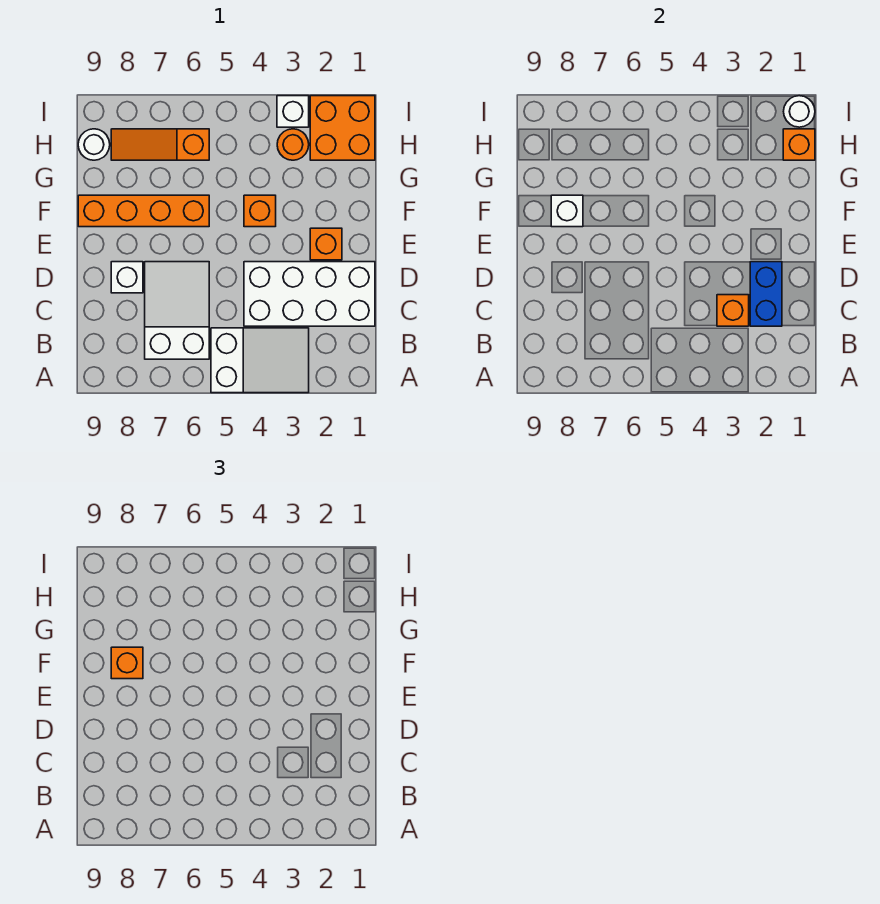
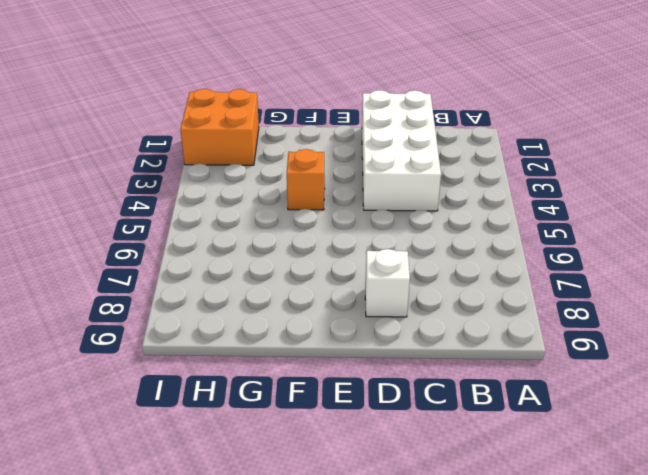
none -> white slope A3:B5 level 1 top 5
none -> white slope B6:D7 level 1 top B
none -> orange brick E2 level 1

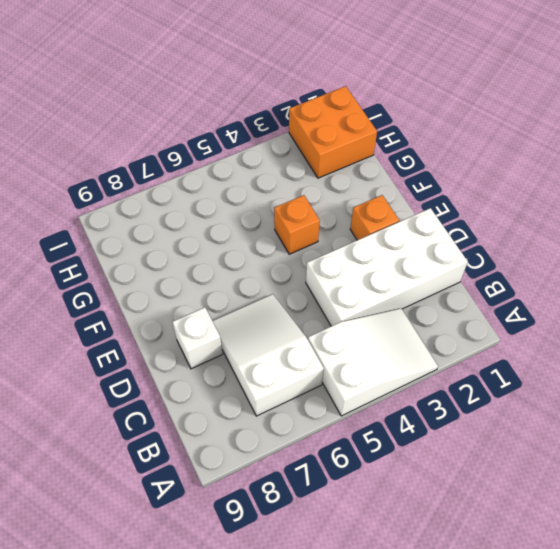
none -> orange brick F6:F9 level 1
none -> orange round brick H3 level 1
none -> orange slope H6:H8 level 1 top 6

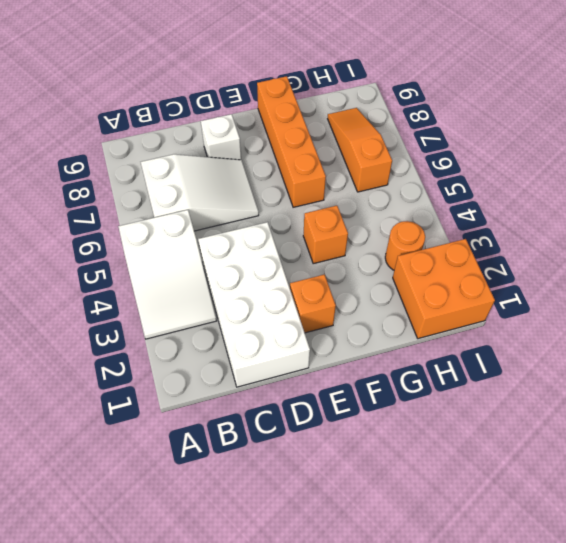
none -> white round brick H9 level 1
none -> white brick I3 level 1
none -> blue brick C2:D2 level 2

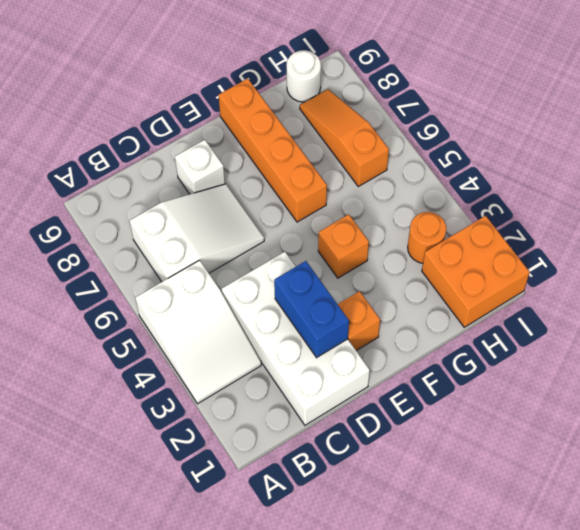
blue brick D2:D3 level 2 -> blue brick C2:D2 level 2
none -> white brick I3 level 1
none -> orange brick C3 level 2
none -> white brick F8 level 2

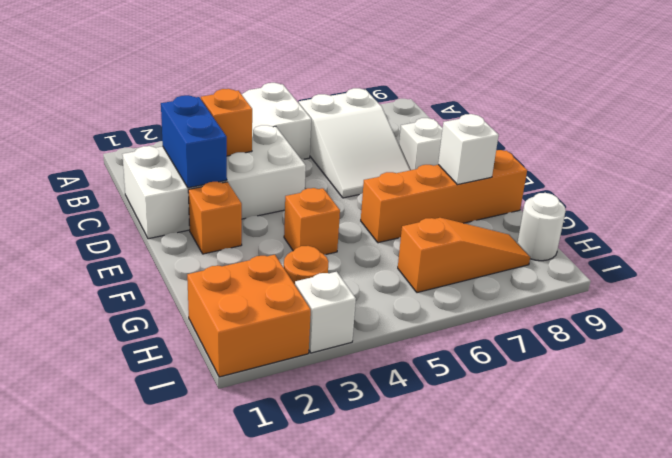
none -> orange brick H1 level 2
none -> white round brick I1 level 2
none -> orange brick F8 level 3

